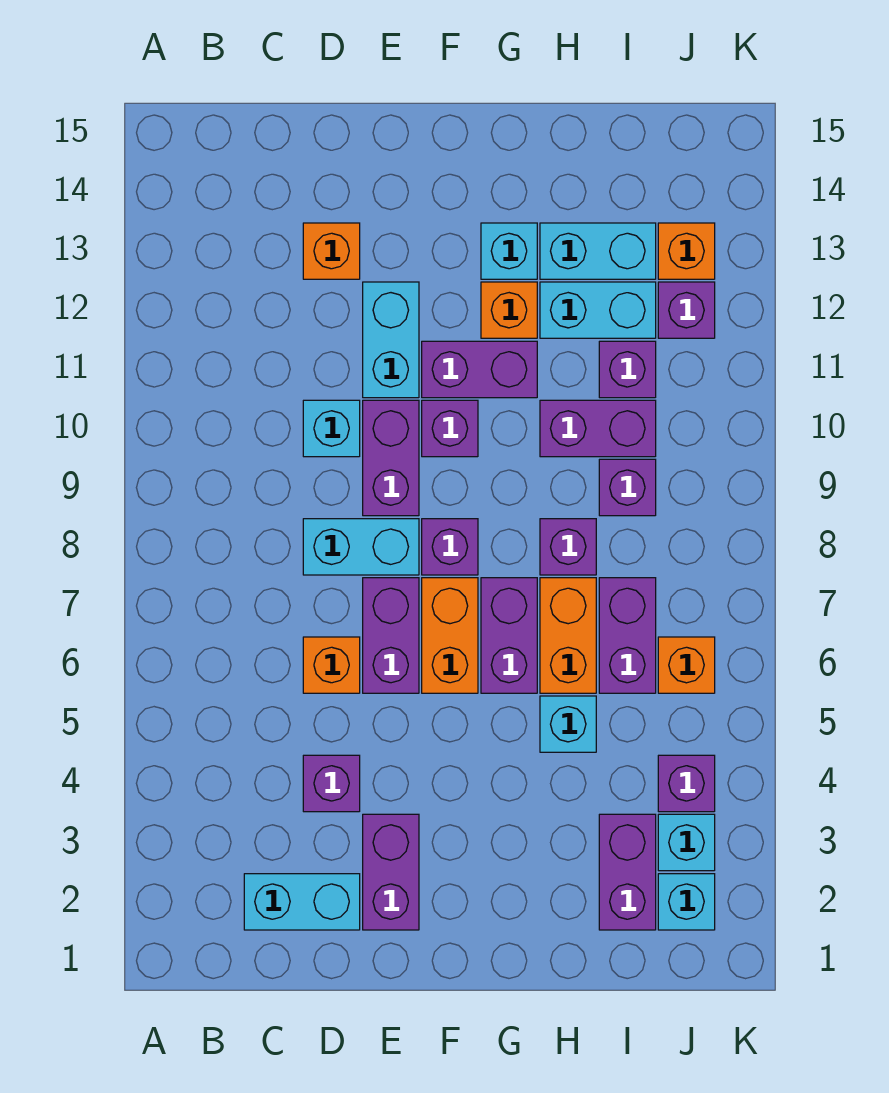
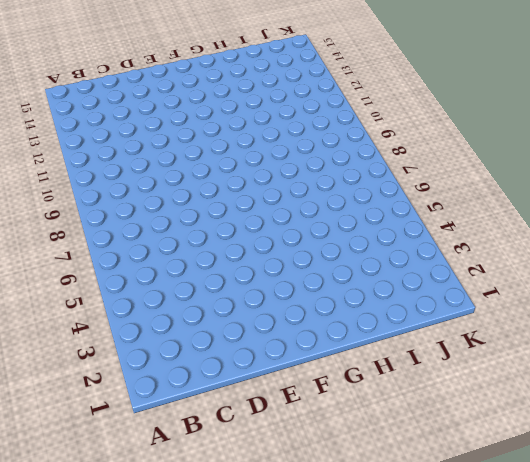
none -> cyan brick C2:D2 level 1
none -> purple brick D4 level 1
none -> orange brick D6 level 1
none -> cyan brick D8:E8 level 1

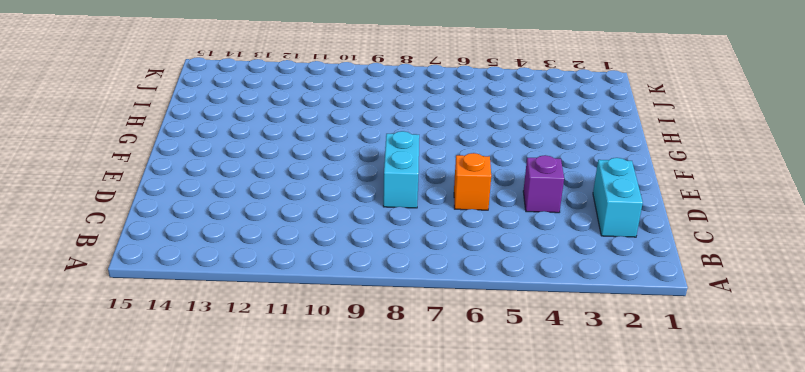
none -> cyan brick D10 level 1
none -> orange brick D13 level 1
none -> purple brick E2:E3 level 1
none -> purple brick E6:E7 level 1

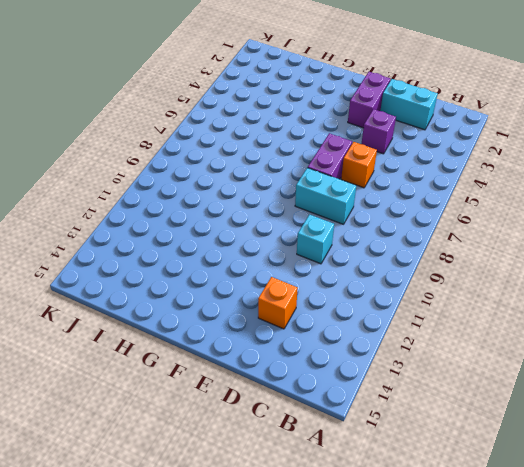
none -> purple brick E9:E10 level 1
none -> cyan brick E11:E12 level 1
none -> orange brick F6:F7 level 1
none -> purple brick F8 level 1

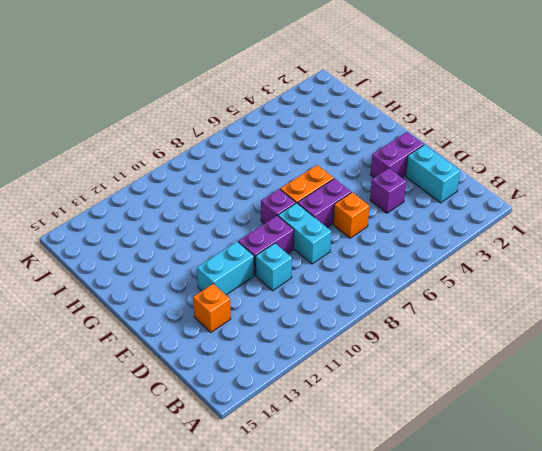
none -> purple brick F10 level 1
none -> purple brick F11:G11 level 1
none -> purple brick G6:G7 level 1
none -> orange brick G12 level 1

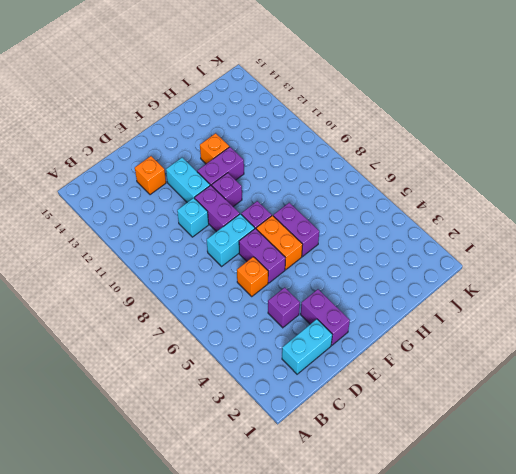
none -> cyan brick G13 level 1
none -> cyan brick H5 level 1
none -> orange brick H6:H7 level 1
none -> purple brick H8 level 1

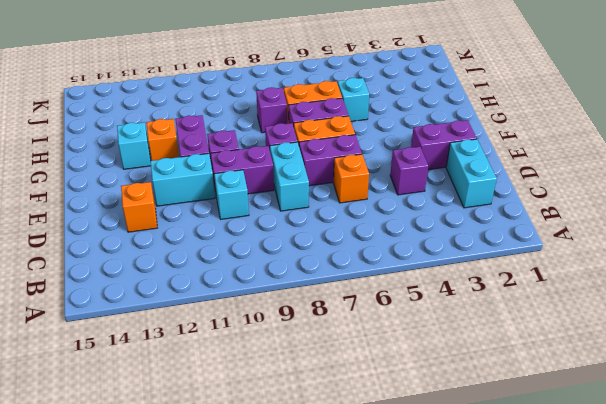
none -> purple brick H10:I10 level 1
none -> cyan brick H12:I12 level 1
none -> cyan brick H13:I13 level 1
none -> purple brick I2:I3 level 1

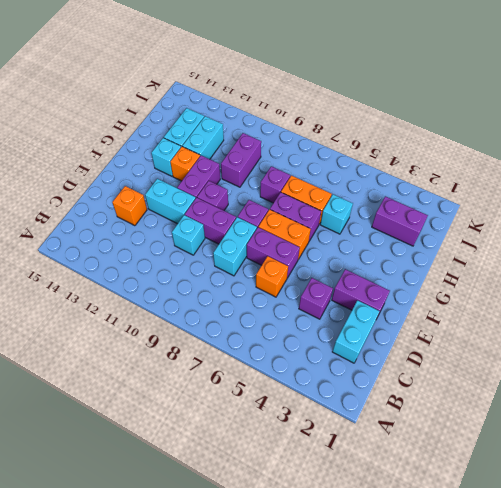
none -> purple brick I6:I7 level 1
none -> purple brick I9 level 1
none -> purple brick I11 level 1
none -> cyan brick J2 level 1

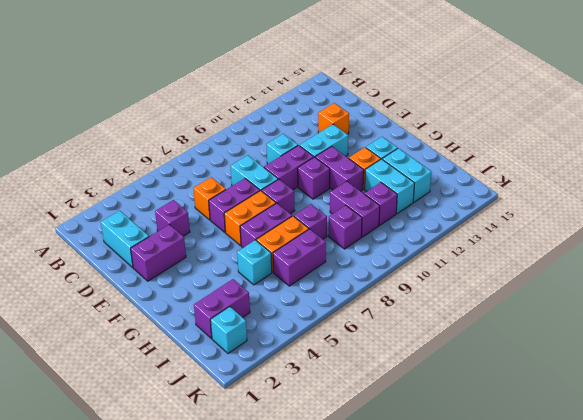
none -> cyan brick J3 level 1
none -> purple brick J4 level 1
none -> orange brick J6 level 1
none -> purple brick J12 level 1

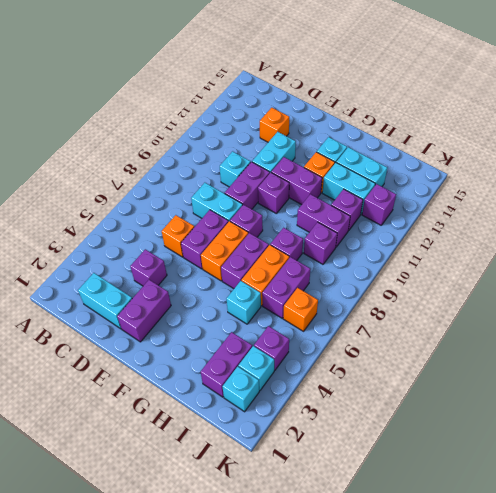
none -> orange brick J13 level 1

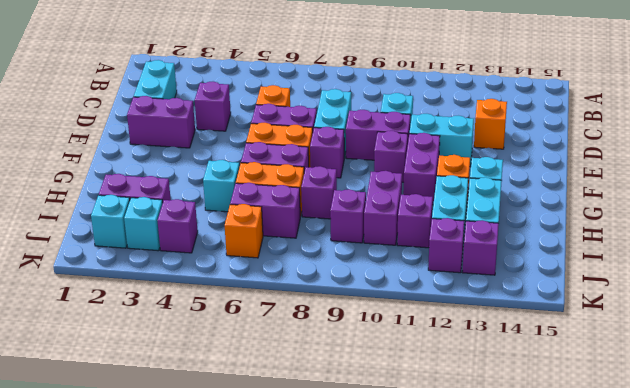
purple brick J13 level 1 -> orange brick J13 level 1

